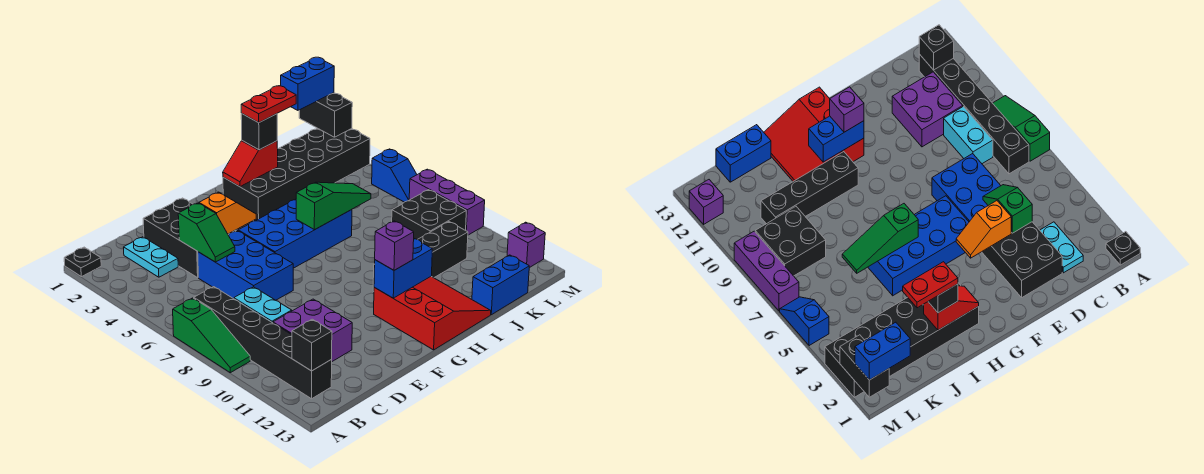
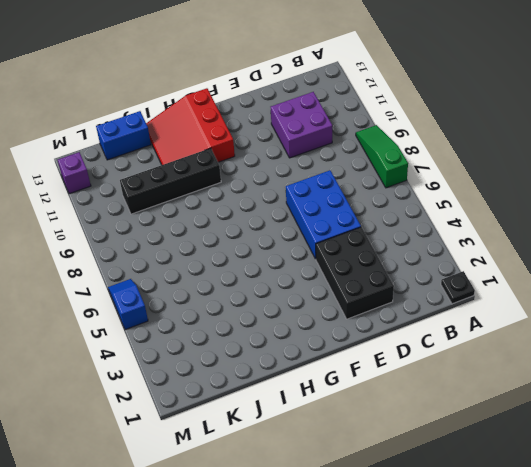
none -> black brick B7:B12 level 1
none -> cyan plate C2:C3 level 1
none -> cyan brick C8:C9 level 1

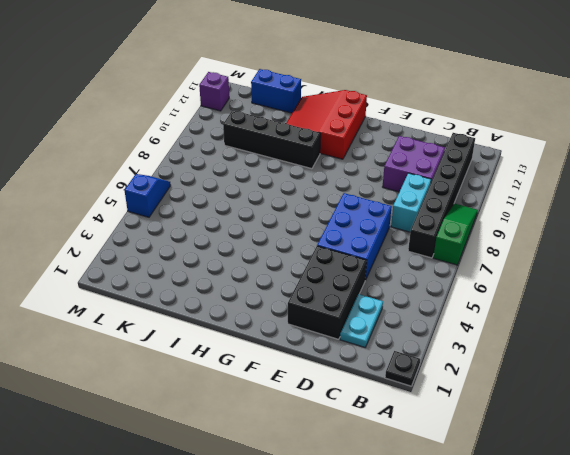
none -> blue brick F5:I6 level 1
none -> black brick H2:M3 level 1
none -> black brick K8:L9 level 1

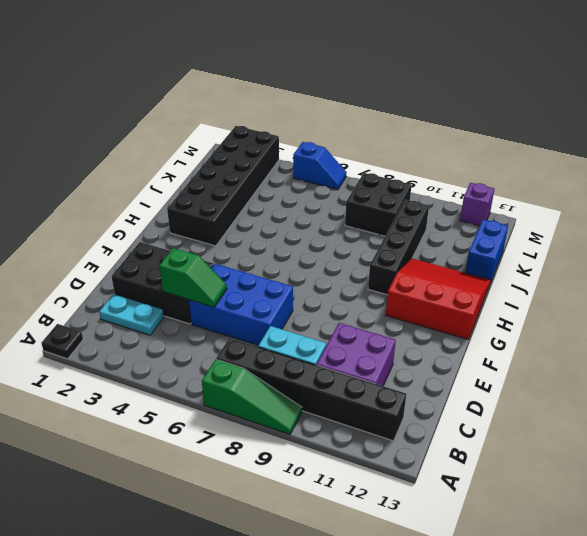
none -> blue brick F5:I6 level 1
none -> purple brick M7:M9 level 1
none -> black brick B12 level 2

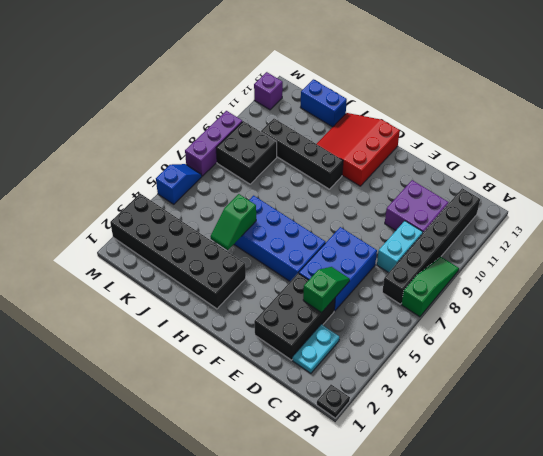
green slope I4:I5 level 2 top 5 -> none
none -> black brick B12 level 2
none -> orange slope E4:F4 level 2 top E
none -> blue brick G11:H11 level 2

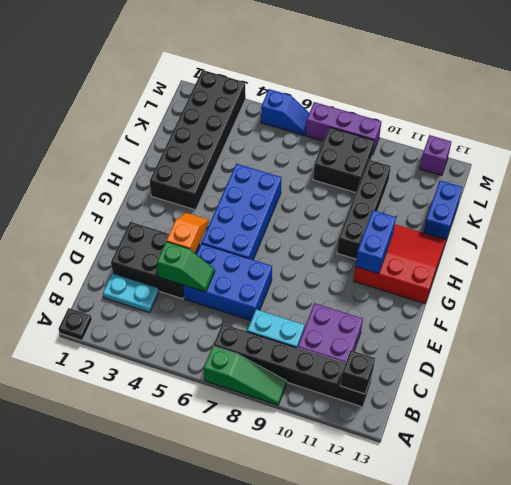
none -> red slope H2:I2 level 2 top I
none -> green slope H6:J6 level 2 top H
none -> black brick M1:M2 level 2

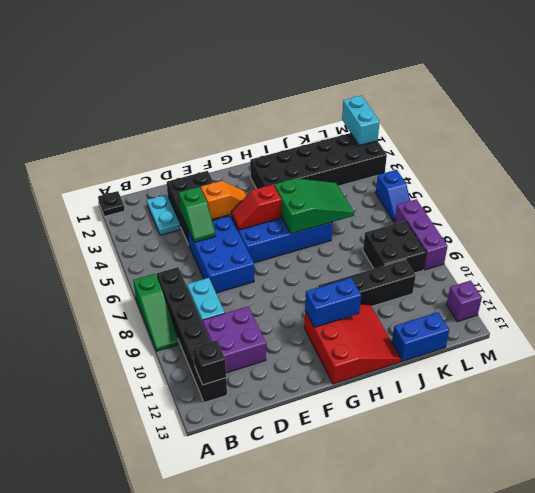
red slope F5:G5 level 2 top G -> red slope H2:I2 level 2 top I
green slope H5:J6 level 2 top H -> green slope H6:J6 level 2 top H
cyan brick M1:M2 level 2 -> black brick M1:M2 level 2
none -> purple brick G11 level 3
none -> black brick I2 level 3
none -> blue brick L1:M1 level 3

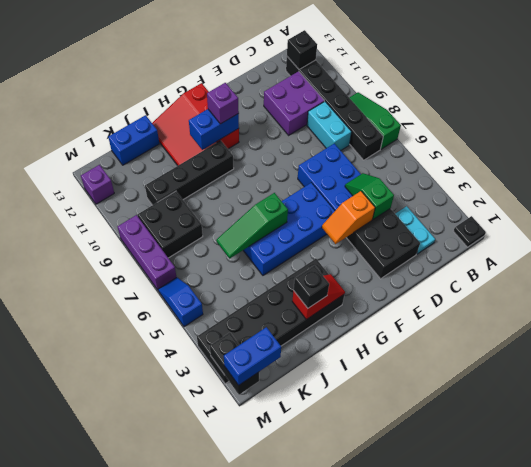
none -> red plate I2:J2 level 4

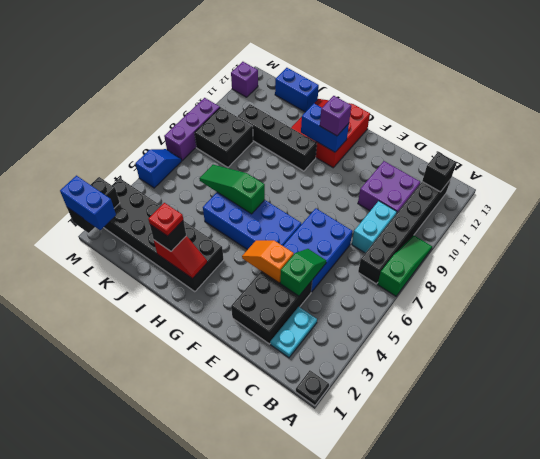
red plate I2 level 4 -> red plate I2:J2 level 4

